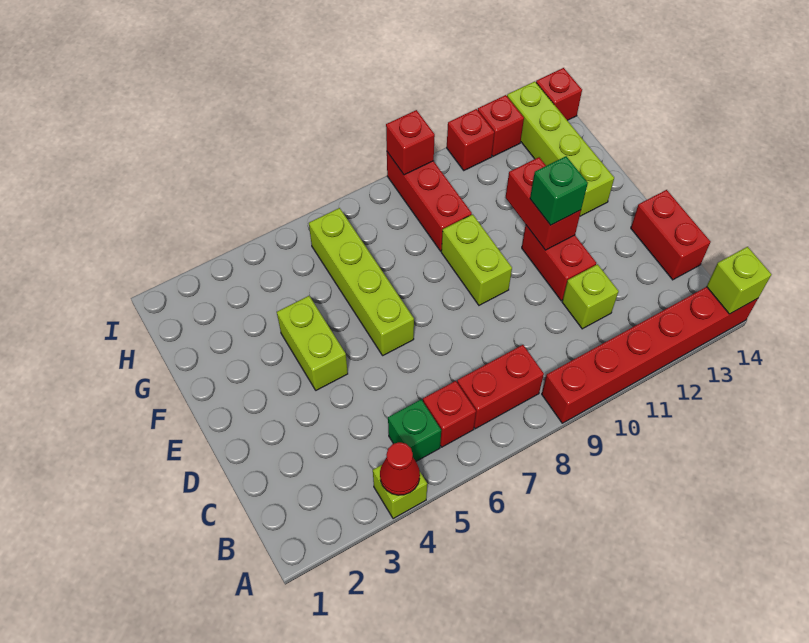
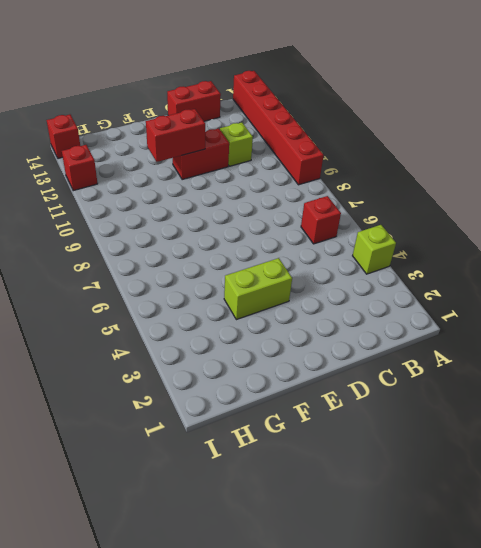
none -> green brick B5 level 1
none -> red brick B7:B8 level 1
none -> lime brick E6:H6 level 1

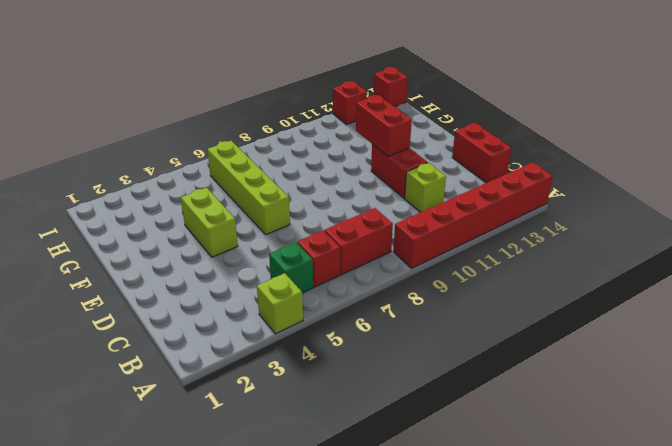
none -> lime brick E9:F9 level 1
none -> lime brick F13:I13 level 1
none -> red brick G9:I9 level 1

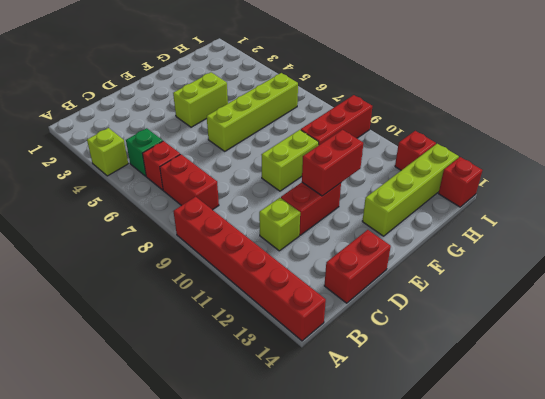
none -> red brick I11 level 1
none -> red cone A4 level 2
none -> lime brick A14 level 2

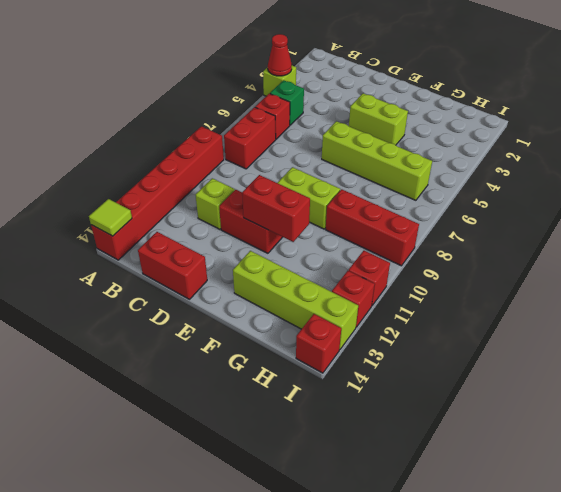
lime tile A14 level 2 -> lime brick A14 level 2
none -> red brick I9 level 2
none -> green brick E11 level 3

